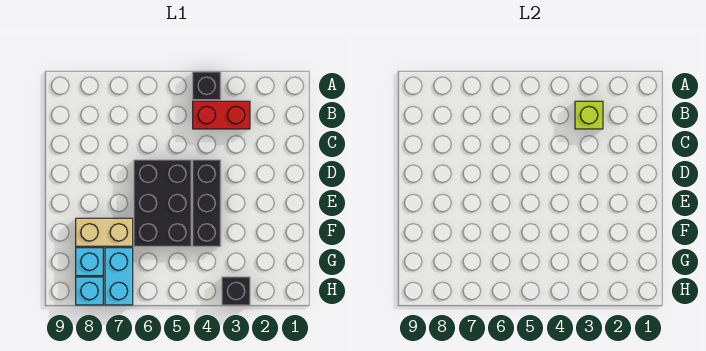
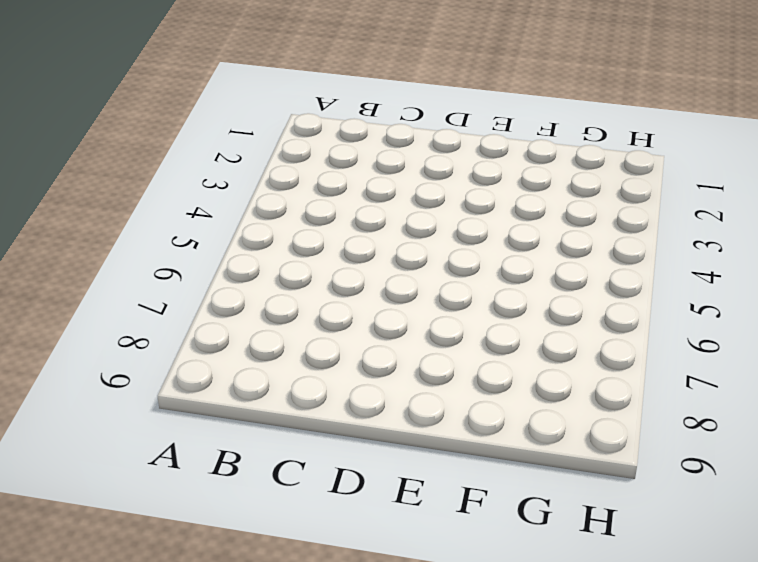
none -> black brick A4 level 1
none -> red brick B3:B4 level 1

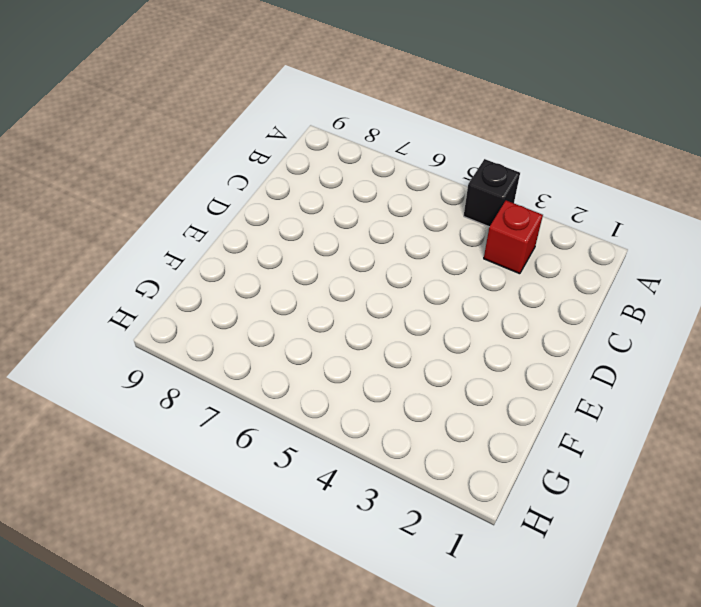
red brick B3 level 1 -> red brick B3:B4 level 1
none -> black brick D4:F4 level 1
none -> black brick D5:F6 level 1

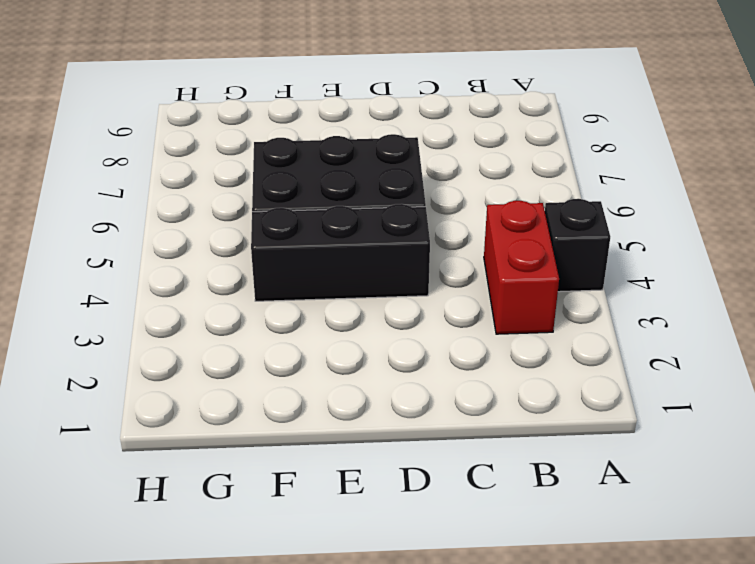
none -> tan brick F7:F8 level 1
none -> cyan brick G7:H7 level 1

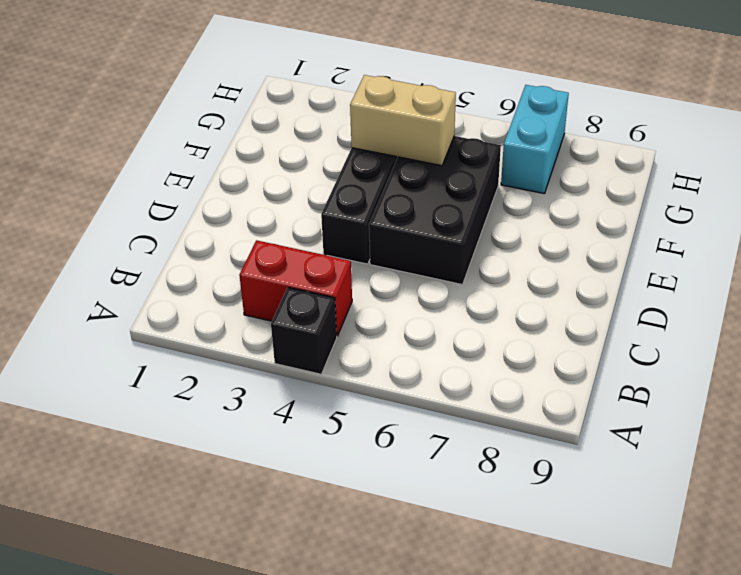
tan brick F4:F5 level 2 -> tan brick F7:F8 level 1
none -> cyan brick G8 level 1
none -> black brick H3 level 1

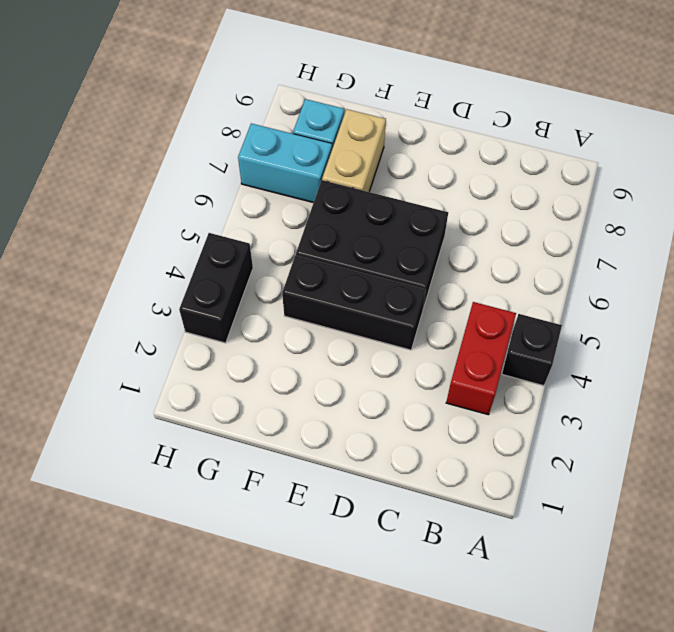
black brick H3:H4 level 1 -> black brick H3 level 1
none -> cyan brick H8 level 1
none -> lime brick B3 level 2

